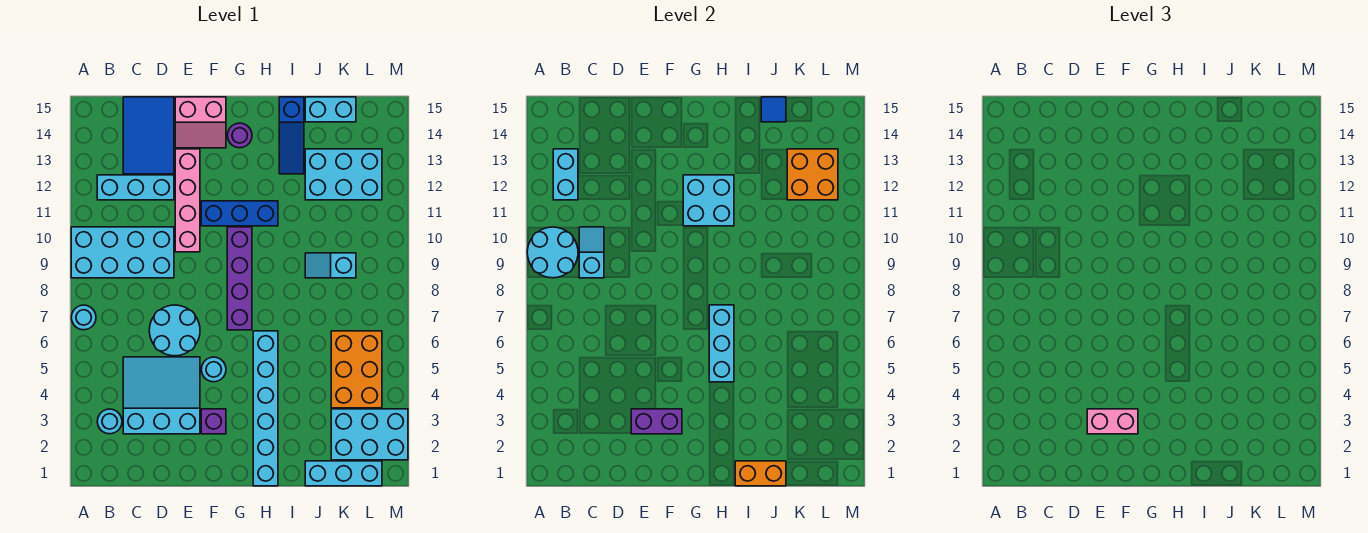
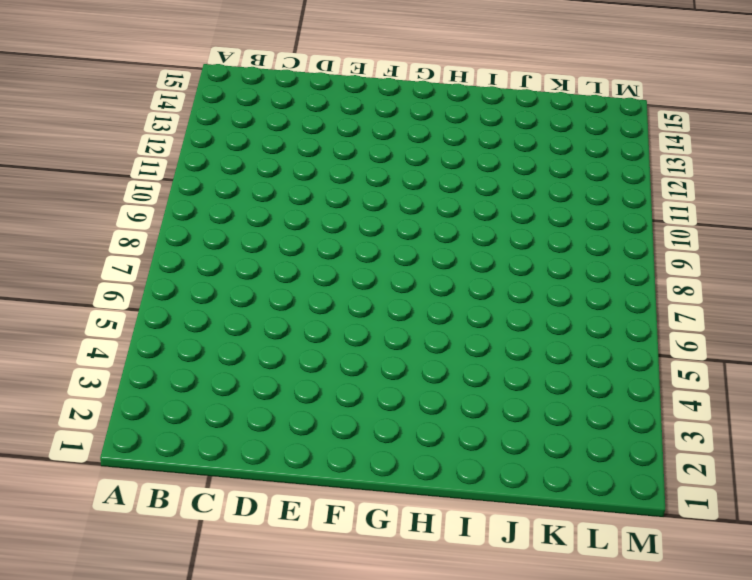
none -> cyan round brick A7 level 1
none -> cyan brick A9:D10 level 1
none -> cyan round brick B3 level 1
none -> cyan brick B12:D12 level 1

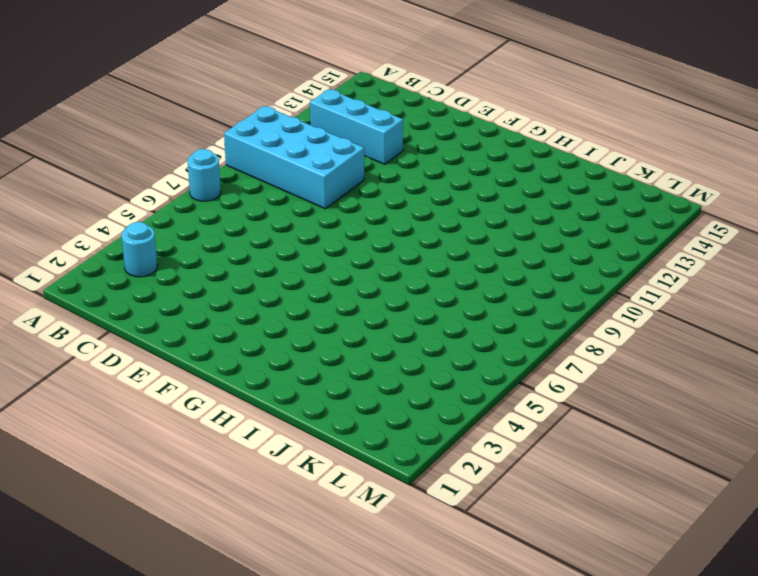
none -> cyan slope C3:E5 level 1 top 3
none -> blue tile C13:D15 level 1
none -> cyan round brick D6:E7 level 1
none -> pink brick E10:E13 level 1

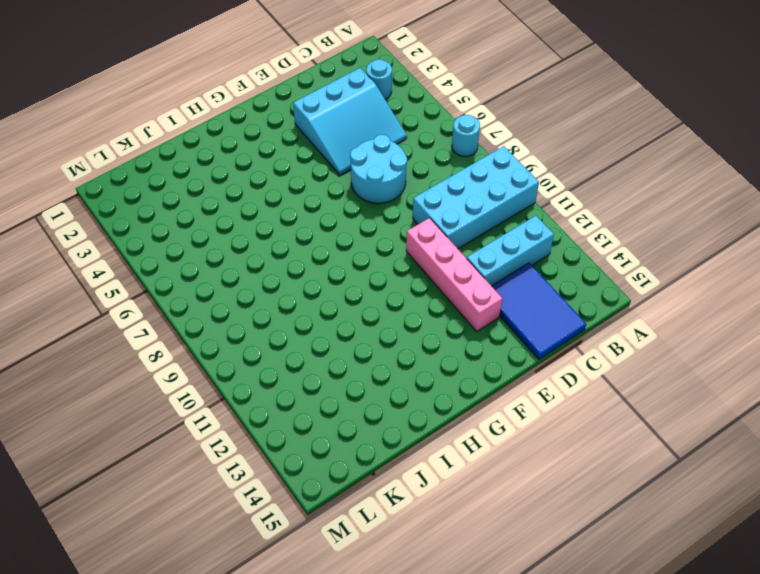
none -> pink slope E14:F15 level 1 top 15
none -> purple brick F3 level 1
none -> cyan round brick F5 level 1
none -> blue brick F11:H11 level 1

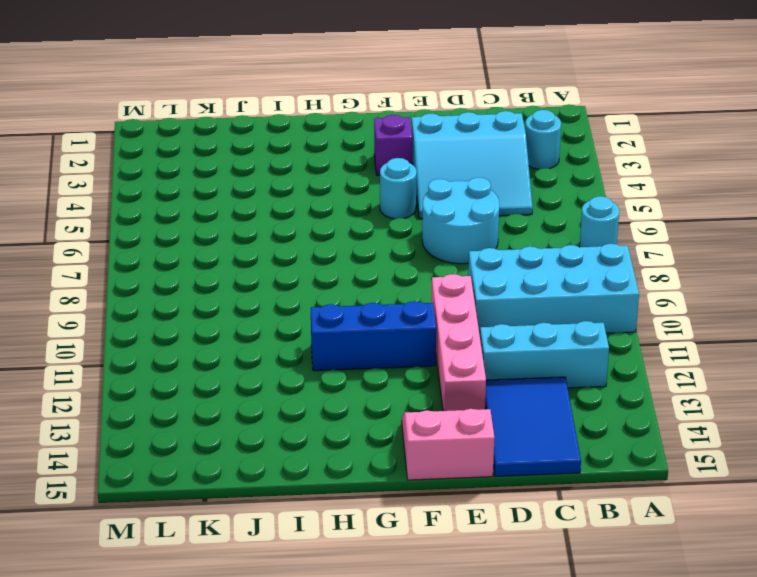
none -> purple brick G7:G10 level 1
none -> purple round brick G14 level 1
none -> cyan brick H1:H6 level 1
none -> blue slope I13:I15 level 1 top 15

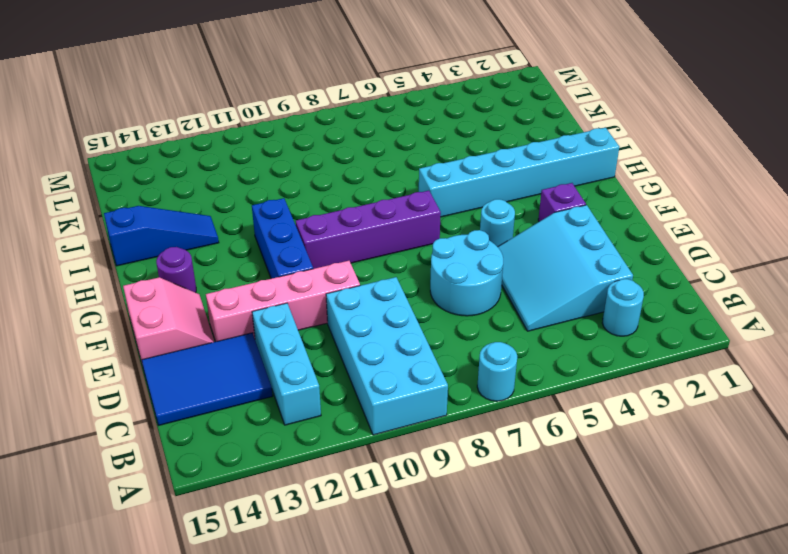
none -> cyan brick J1:L1 level 1
none -> cyan slope J9:K9 level 1 top K
none -> cyan brick J12:L13 level 1
none -> cyan brick J15:K15 level 1

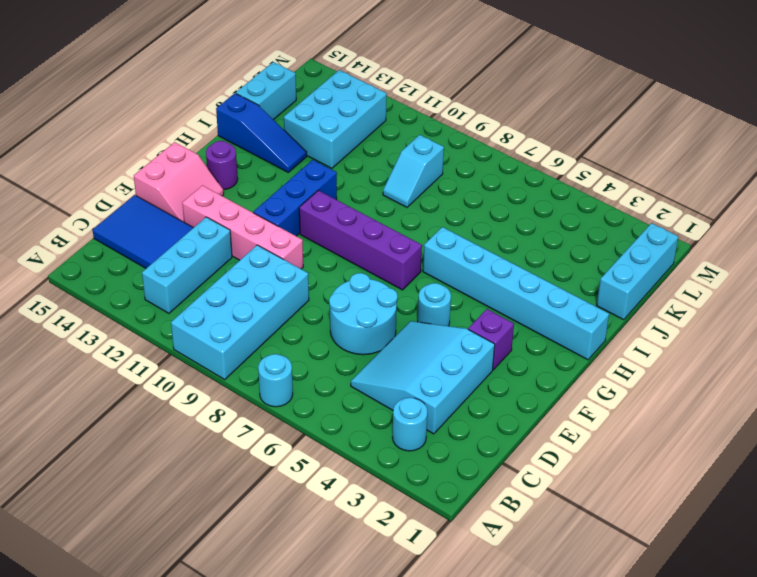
none -> cyan brick K2:M3 level 1
none -> orange brick K4:L6 level 1
none -> cyan round brick A9:B10 level 2
none -> cyan brick B12:B13 level 2

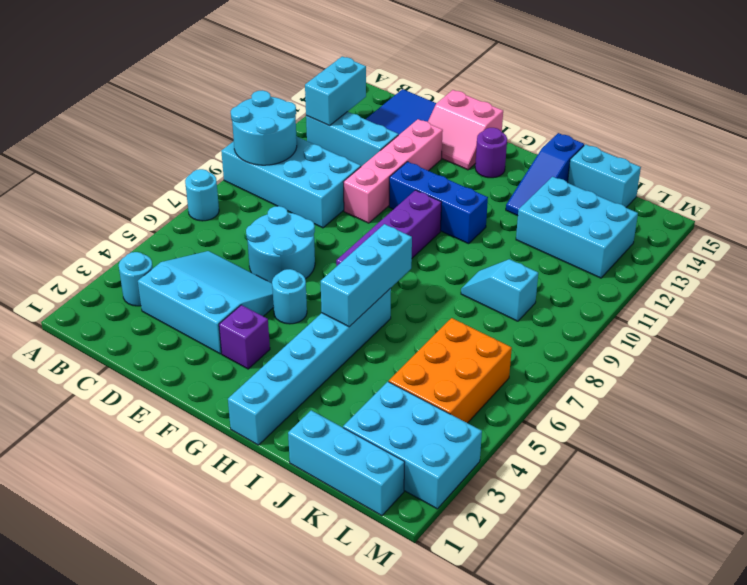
none -> cyan slope C9:C10 level 2 top 9
none -> purple brick E3:F3 level 2
none -> cyan brick G11:H12 level 2
none -> orange brick I1:J1 level 2

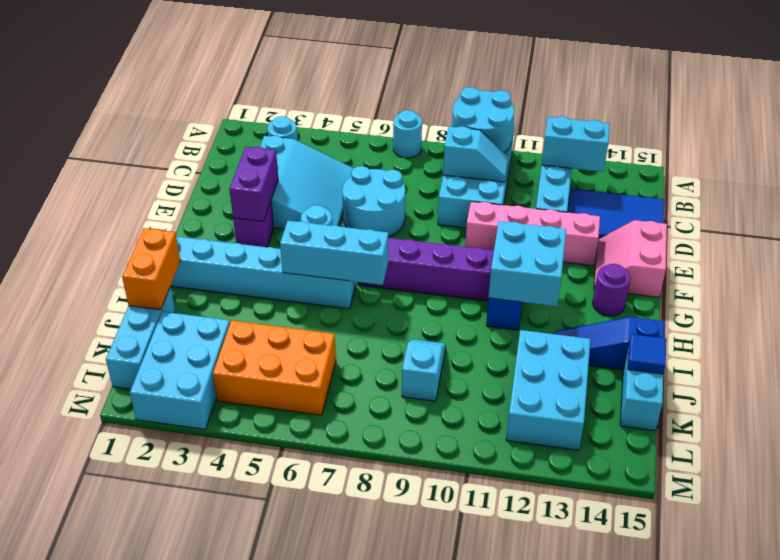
none -> orange brick K12:L13 level 2
none -> pink brick E3:F3 level 3

